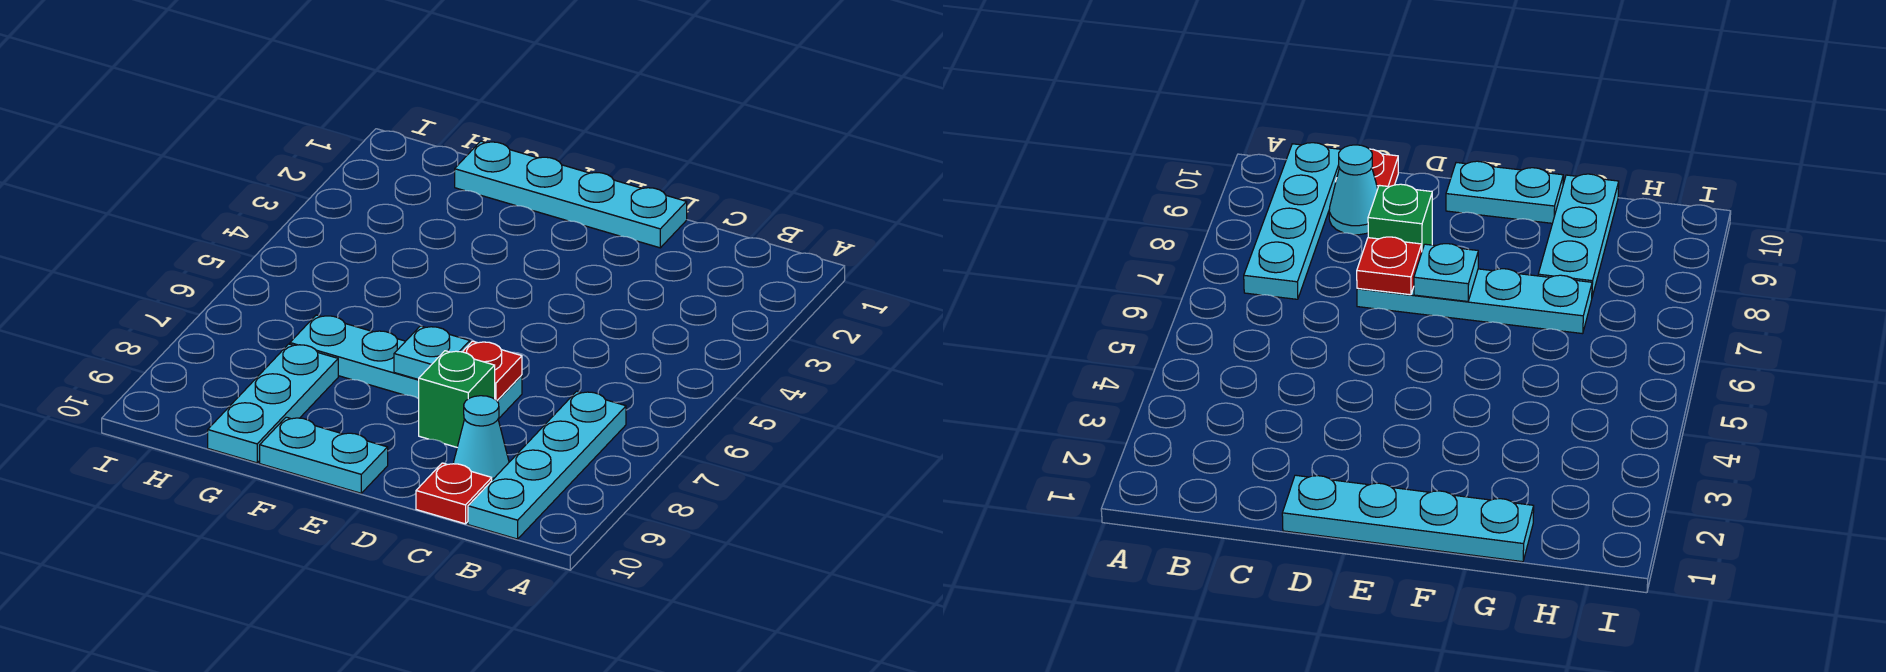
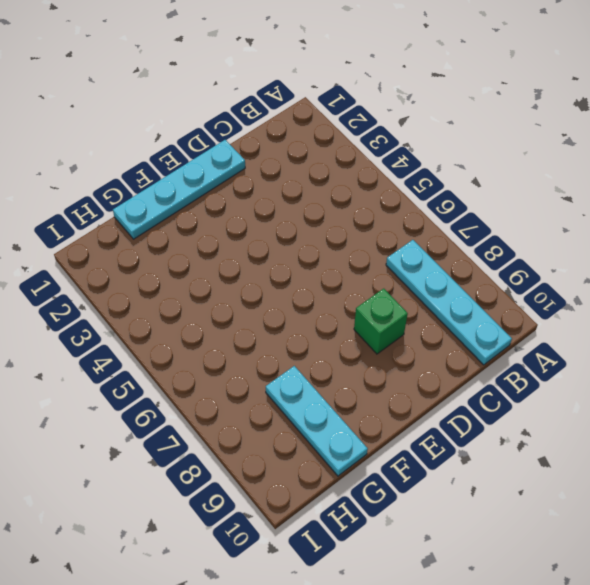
none -> cyan cone C9 level 1
none -> red plate C10 level 1

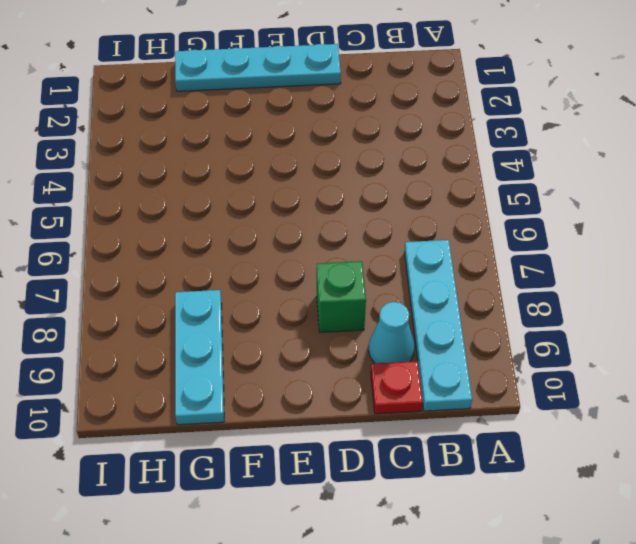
none -> cyan plate D7:G7 level 1
none -> cyan plate E10:F10 level 1

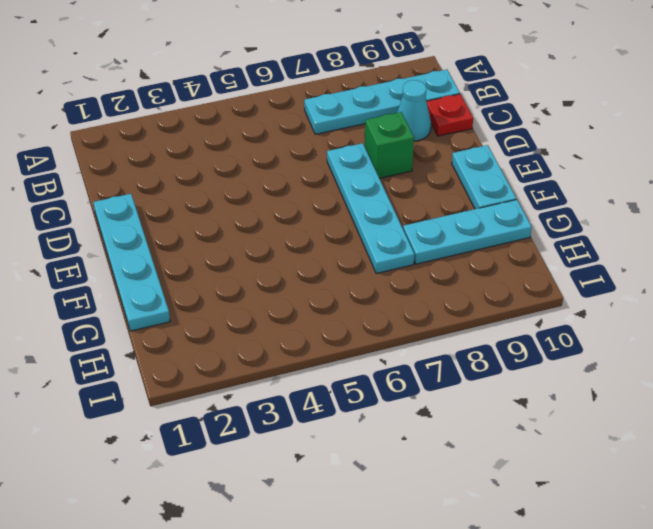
none -> red plate D7 level 2
none -> cyan plate E7 level 2

